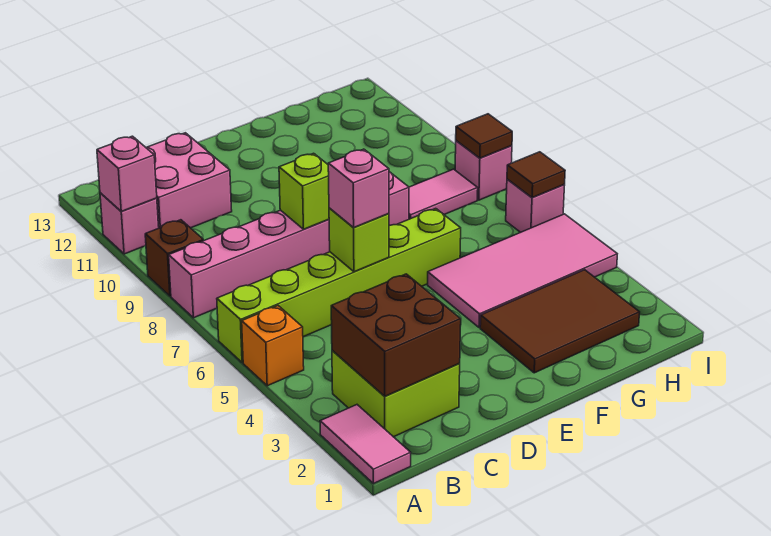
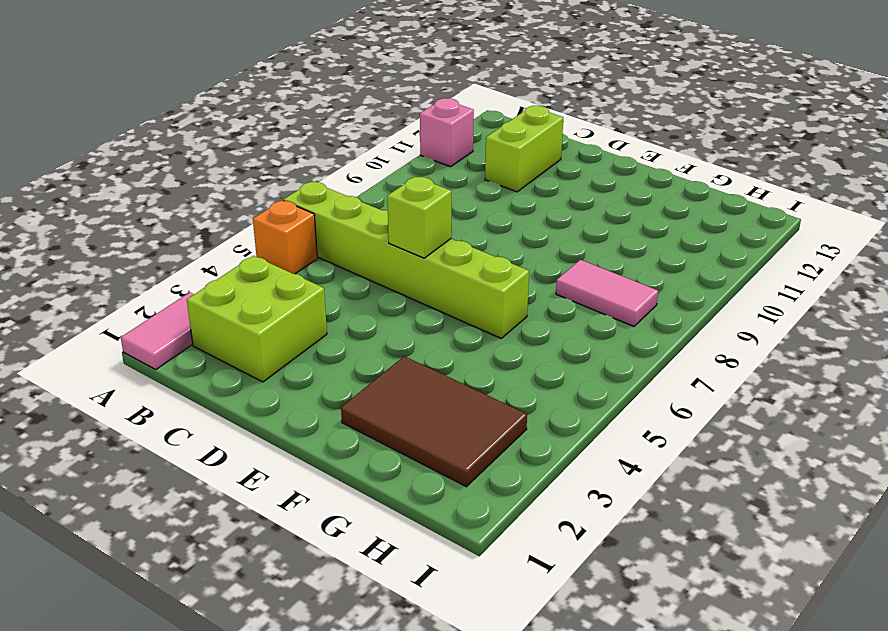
lime brick C11:C12 level 1 -> pink brick B11:C12 level 1
none -> pink brick A8:F8 level 1
none -> brown brick A9 level 1
none -> pink tile F4:I5 level 1

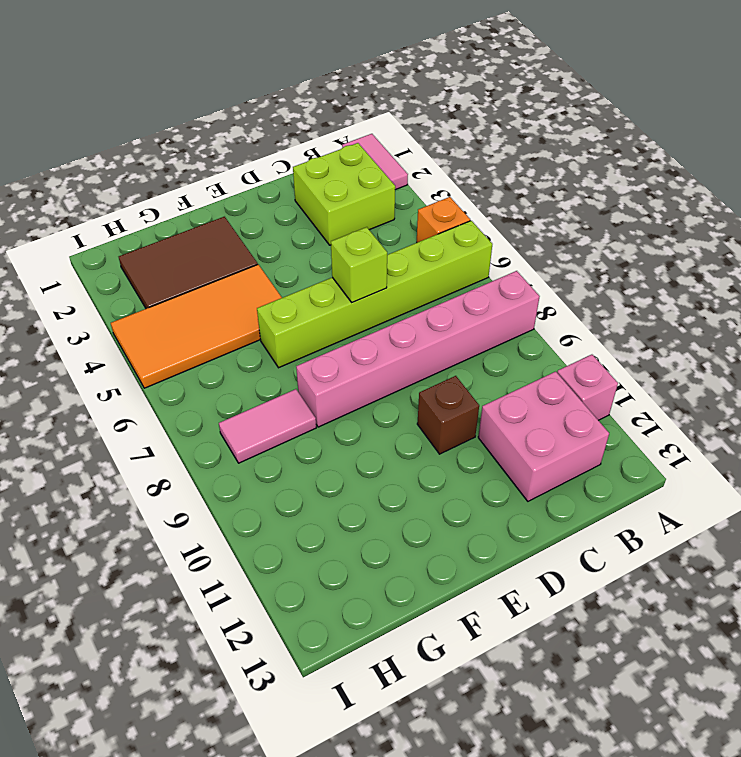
brown brick D10 level 1 -> brown brick A9 level 1
orange tile F4:I5 level 1 -> pink tile F4:I5 level 1
none -> pink brick I6 level 1
none -> pink brick I8 level 1
none -> pink brick A11 level 2

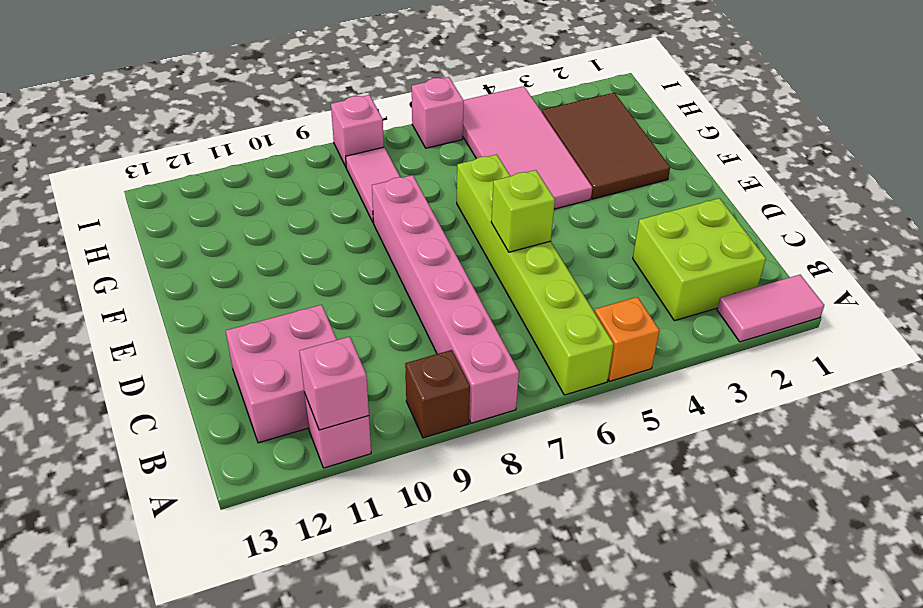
none -> brown brick B2:C3 level 2
none -> lime brick D8 level 2
none -> brown tile I6 level 2

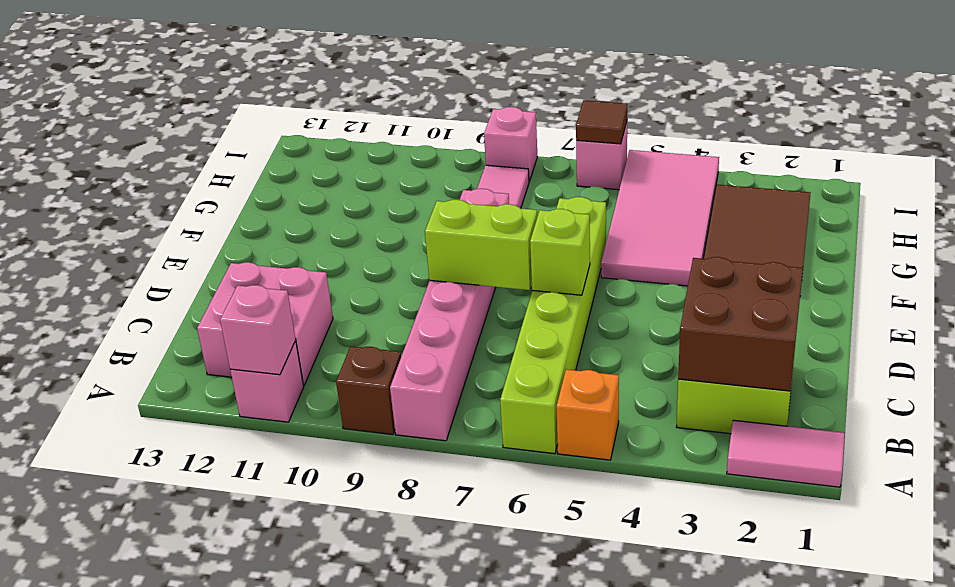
lime brick D7:D8 level 2 -> lime brick D8 level 2
none -> brown tile I8 level 2
none -> pink brick D6 level 3

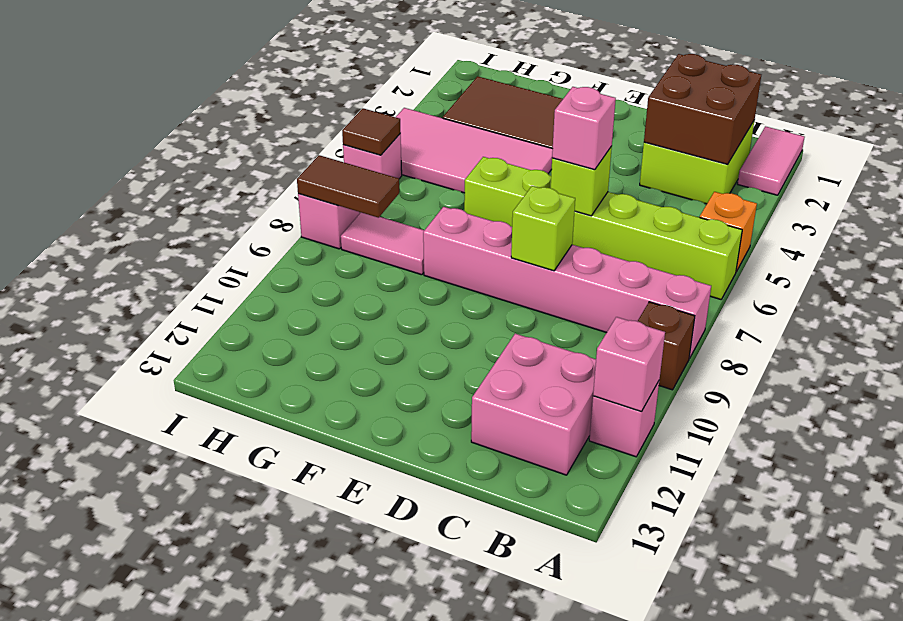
brown tile H8:I8 level 2 -> brown tile I8 level 2

